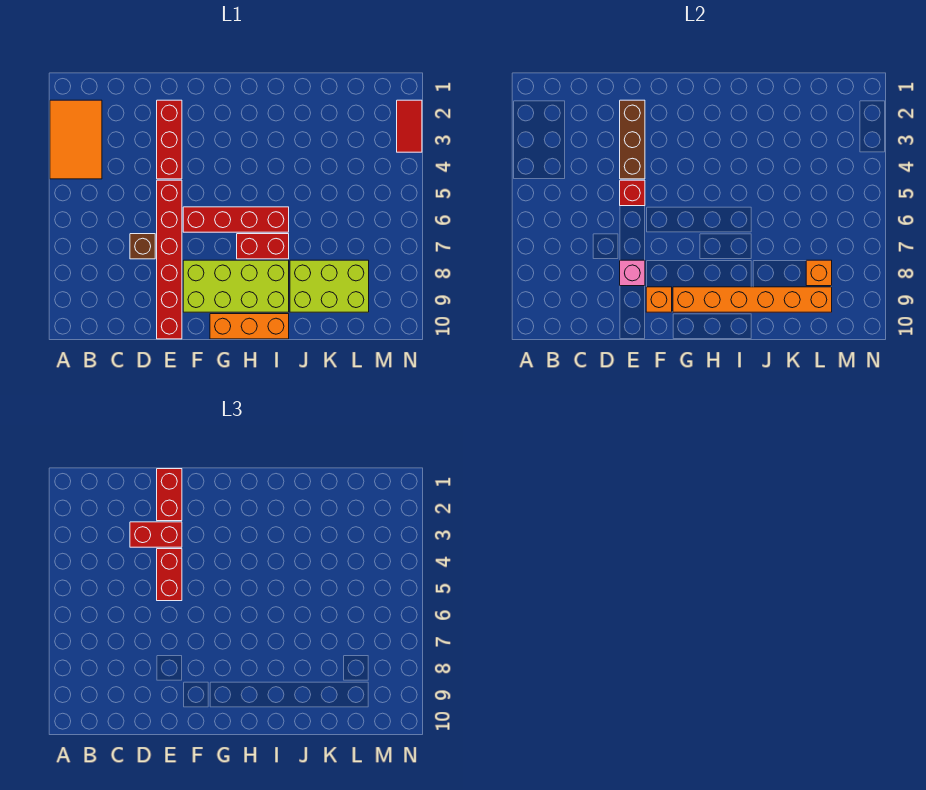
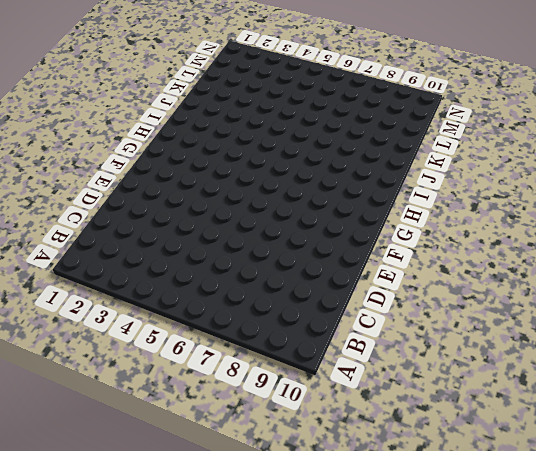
none -> orange tile A2:B4 level 1
none -> brown brick D7 level 1
none -> red brick E2:E4 level 1

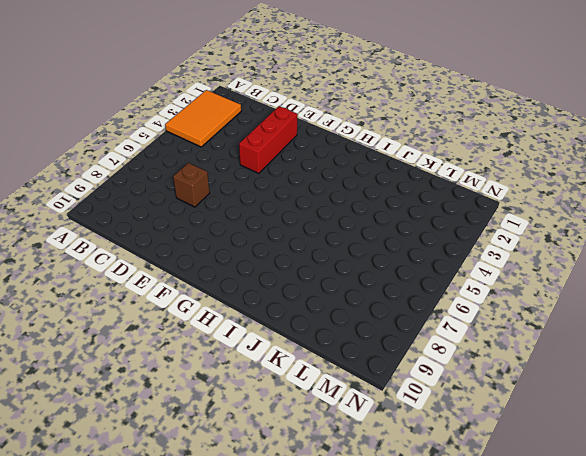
none -> red brick E5:E10 level 1
none -> red brick F6:I6 level 1
none -> lime brick F8:I9 level 1

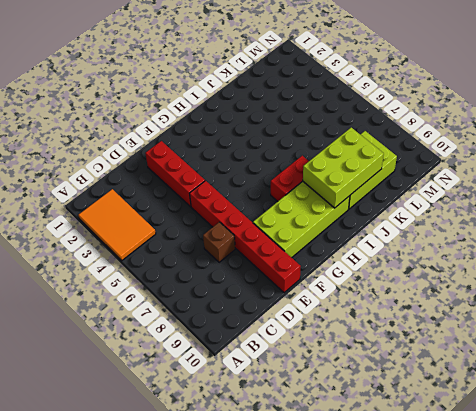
lime brick I8:K9 level 2 -> orange brick G9:L9 level 2
none -> red brick F6:I6 level 1
none -> orange brick G10:I10 level 1
none -> red tile N2:N3 level 1

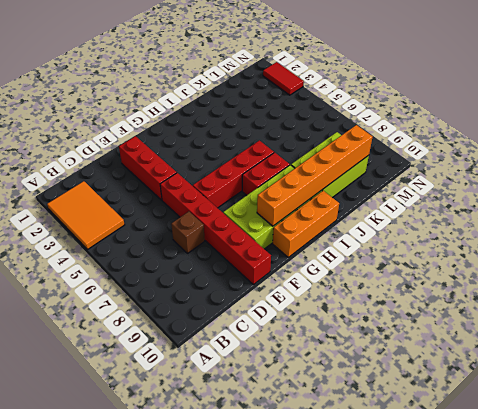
none -> brown brick E2:E4 level 2
none -> red brick E5 level 2
none -> pink brick E8 level 2

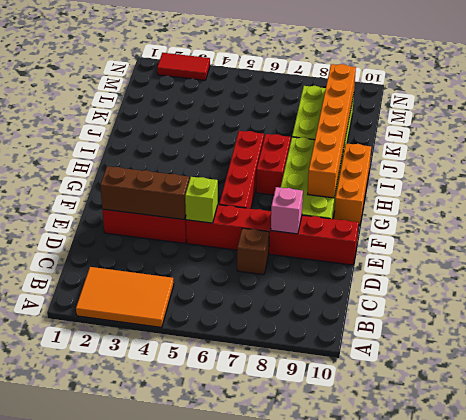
lime brick E5 level 2 -> red brick E5 level 2
none -> orange brick F9 level 2
none -> orange brick L8 level 2
none -> red brick D3:E3 level 3

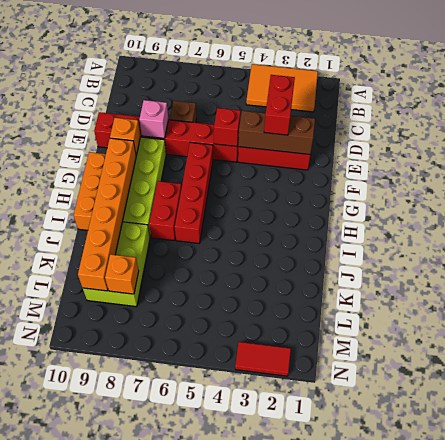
none -> red brick E1:E2 level 3
none -> red brick E4:E5 level 3

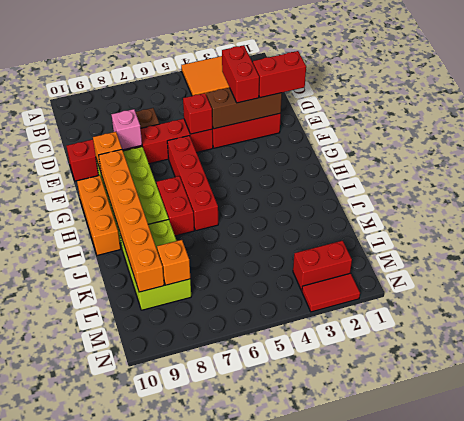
red brick M2:M3 level 1 -> red brick E4:E5 level 3

